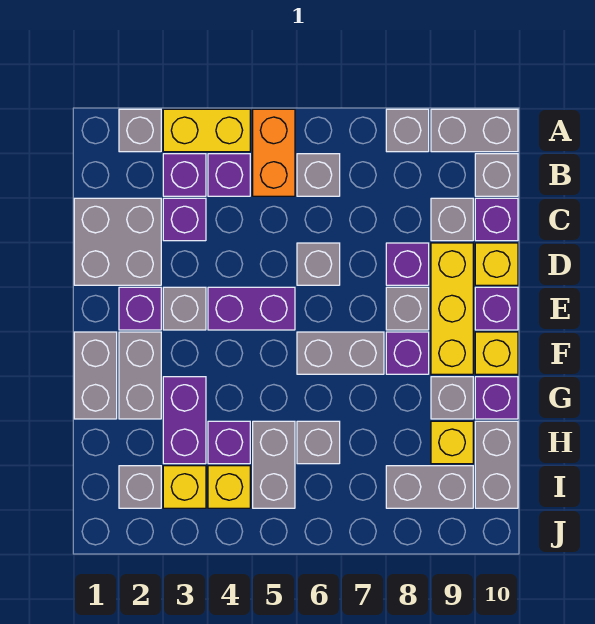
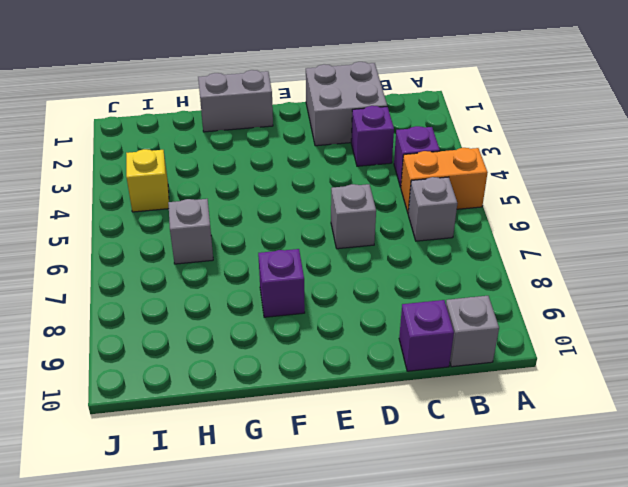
none -> grey brick A2 level 1
none -> yellow brick A3:A4 level 1
none -> grey brick A8 level 1
none -> grey brick A9:A10 level 1

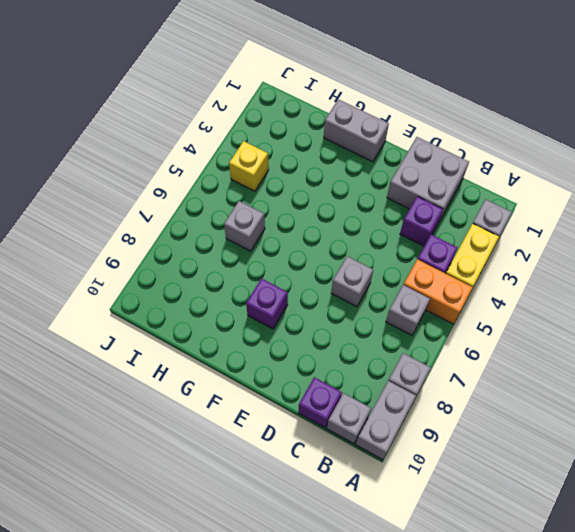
none -> purple brick B3 level 1
none -> grey brick C9 level 1
none -> purple brick D8 level 1
none -> yellow brick D9:F9 level 1

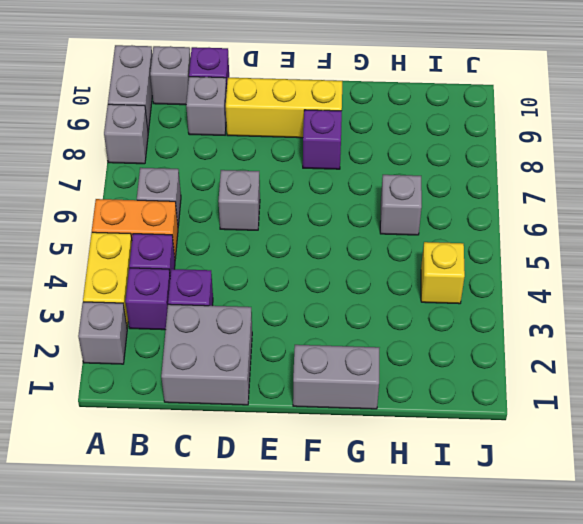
none -> purple brick D8 level 1
none -> yellow brick D10 level 1
none -> purple brick E2 level 1
none -> grey brick E3 level 1

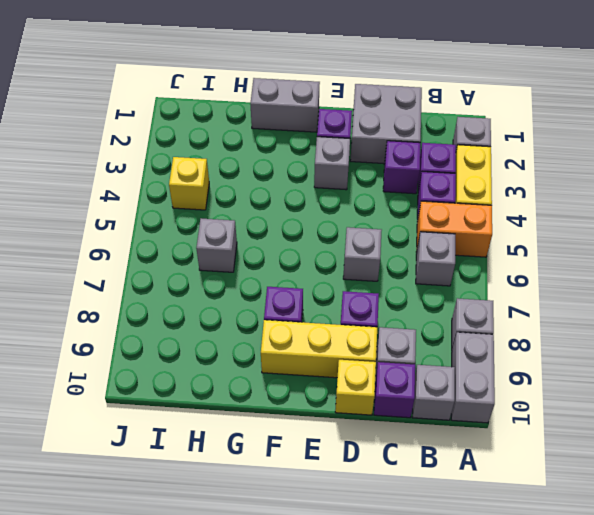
none -> purple brick E4:E5 level 1
none -> grey brick E8 level 1
none -> purple brick E10 level 1
none -> grey brick F2:G2 level 1

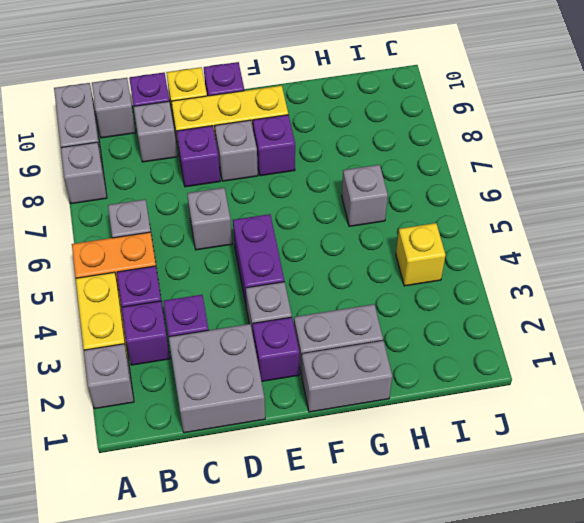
none -> grey brick F6:F7 level 1
none -> yellow brick F10 level 1
none -> purple brick G3:H3 level 1
none -> grey brick G9 level 1

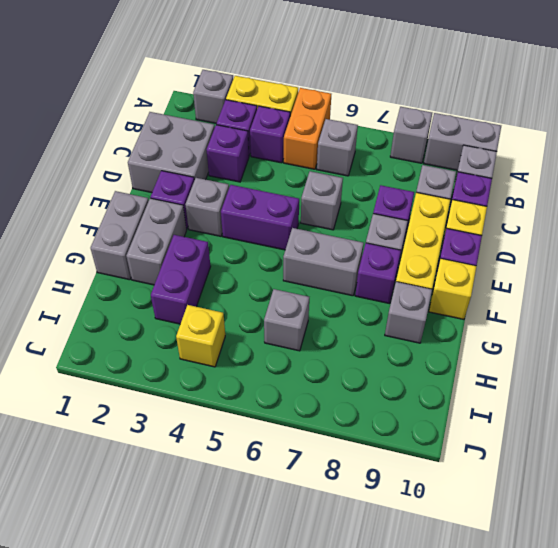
none -> purple brick G10 level 1
none -> purple brick H4 level 1
none -> grey brick H5:I5 level 1
none -> yellow brick H9 level 1

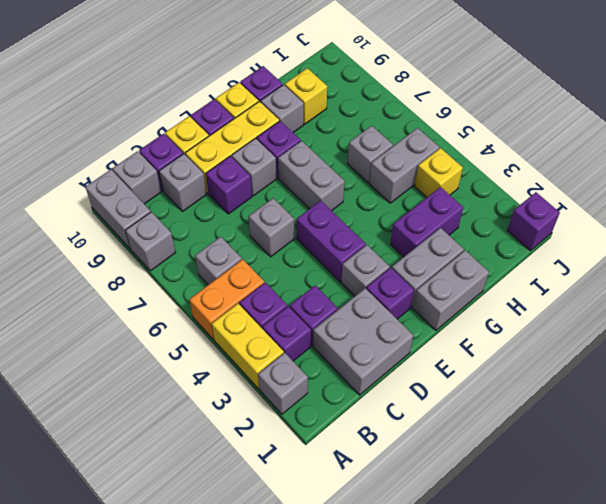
purple brick J1 level 1 -> purple brick H4 level 1
none -> grey brick H10:I10 level 1
none -> grey brick I2 level 1
none -> yellow brick I3 level 1
none -> grey brick I8:I9 level 1

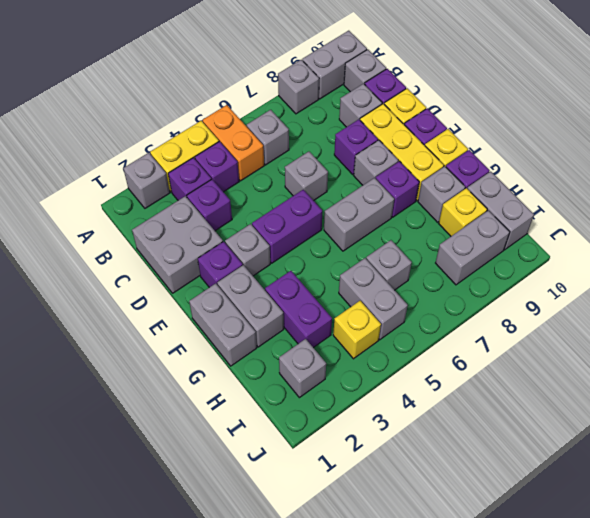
none -> purple brick H4 level 1
none -> yellow brick I3 level 1

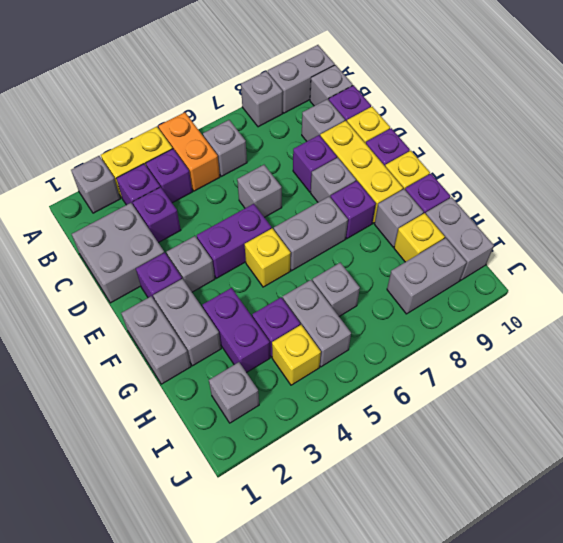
yellow brick F5 level 1 -> yellow brick I3 level 1

